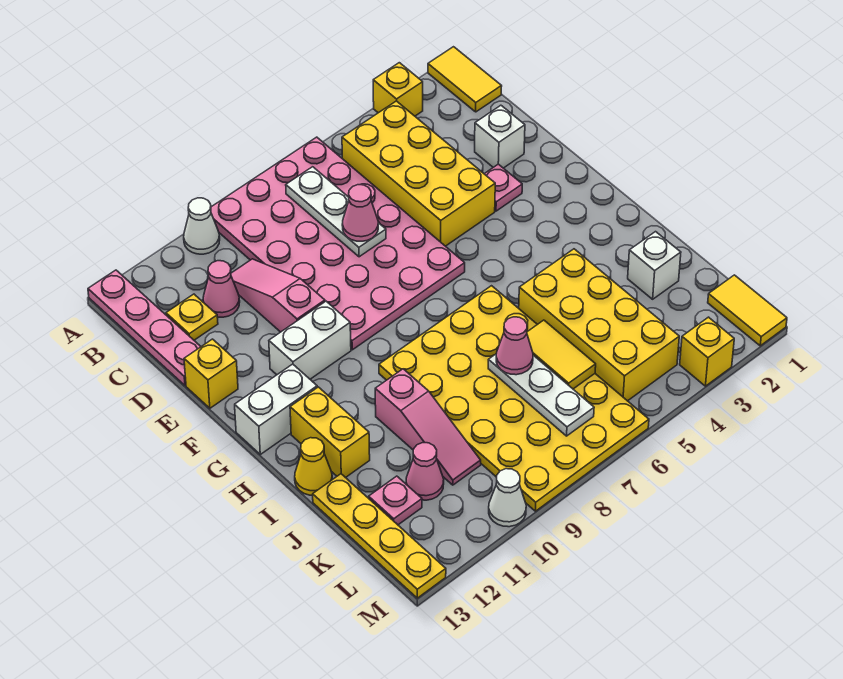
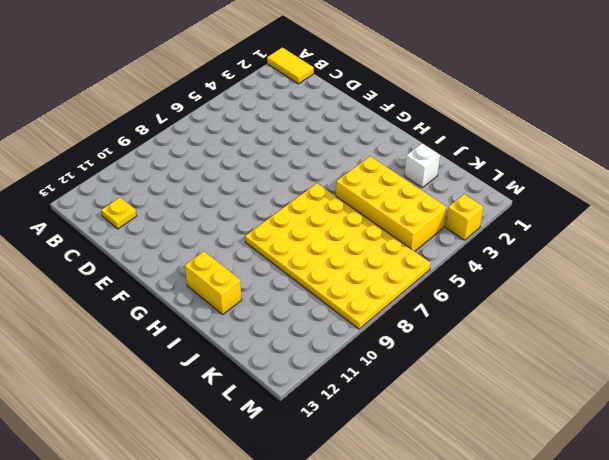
none -> yellow brick A3 level 1
none -> pink plate A6:F9 level 1
none -> white cone A10 level 1
none -> pink plate A13:D13 level 1

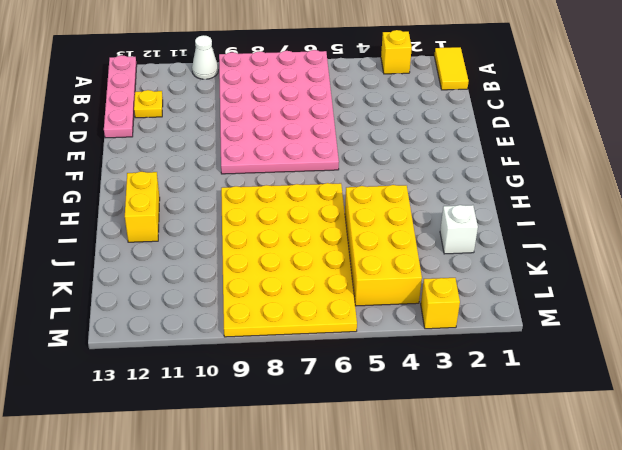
none -> yellow brick B4:E5 level 1
none -> pink slope C10:E10 level 1 top E
none -> pink cone C11 level 1
none -> white brick D2 level 1

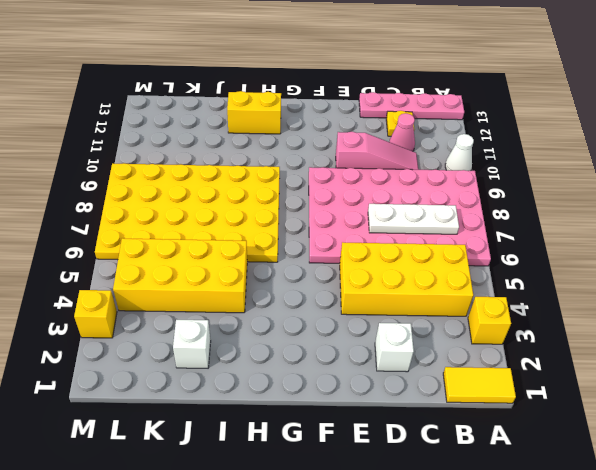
none -> pink plate E3 level 1
none -> yellow brick E13 level 1
none -> white brick F10:F11 level 1
none -> white brick G12:G13 level 1

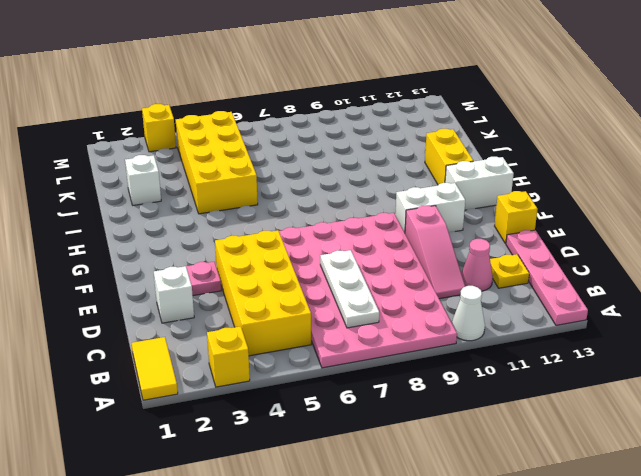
none -> yellow plate H6:M9 level 1
none -> pink slope I10:K10 level 1 top I
none -> yellow cone I13 level 1
none -> yellow plate J13:M13 level 1

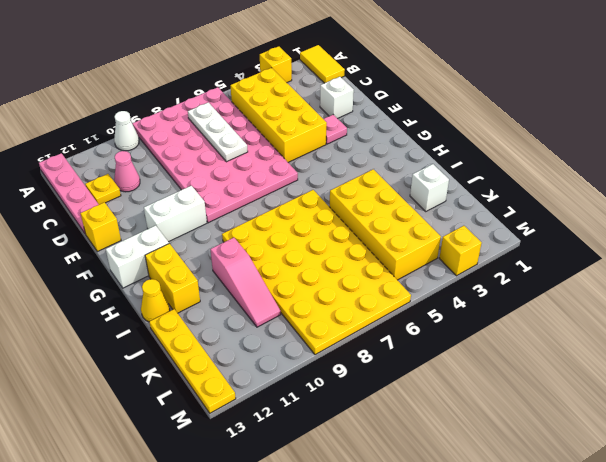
none -> pink slope C10:E10 level 1 top E
none -> pink cone K11 level 1
none -> pink plate K12 level 1
none -> yellow tile L1:M1 level 1

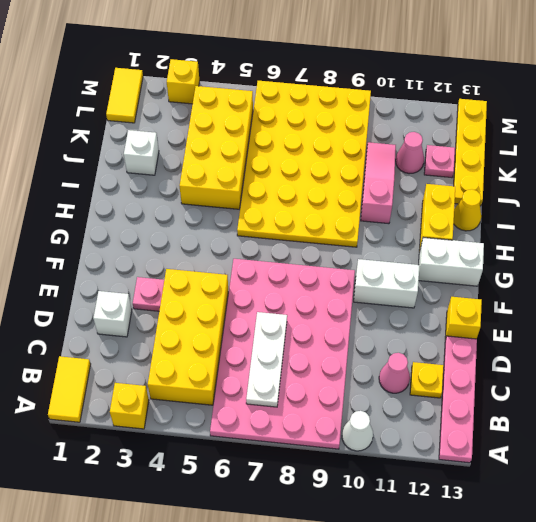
none -> pink slope C10:E10 level 1 top E
none -> white cone M10 level 1
none -> yellow tile J6:K6 level 2
none -> white plate J7:L7 level 2

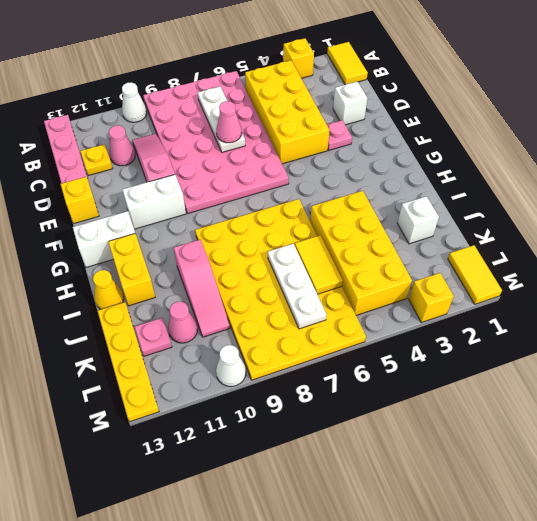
none -> pink cone J7 level 3

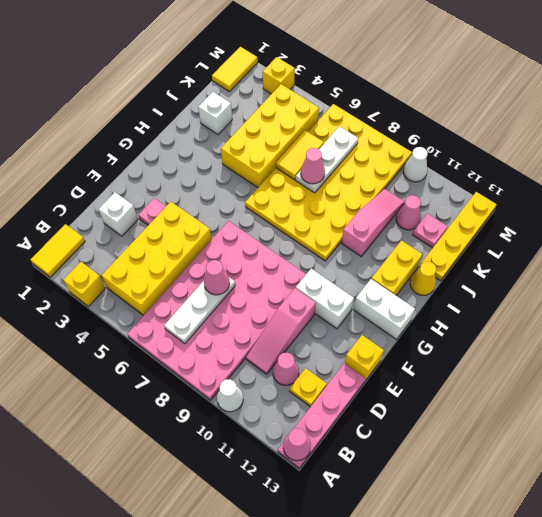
pink cone A13 level 2 -> none

